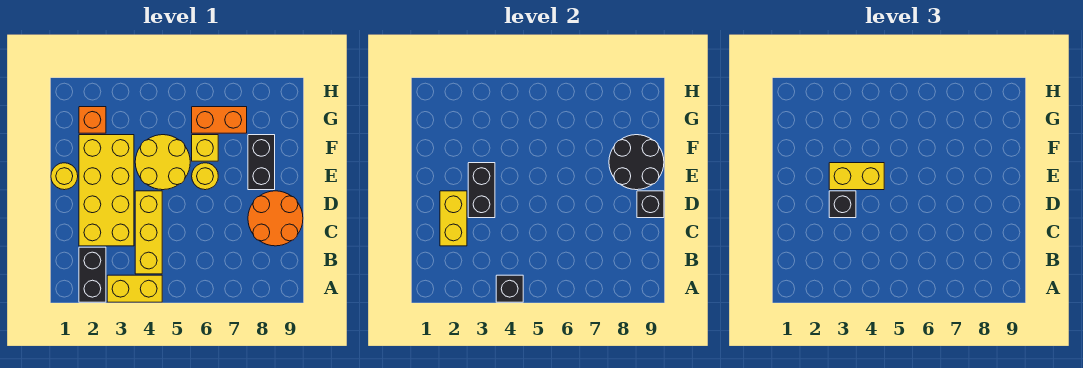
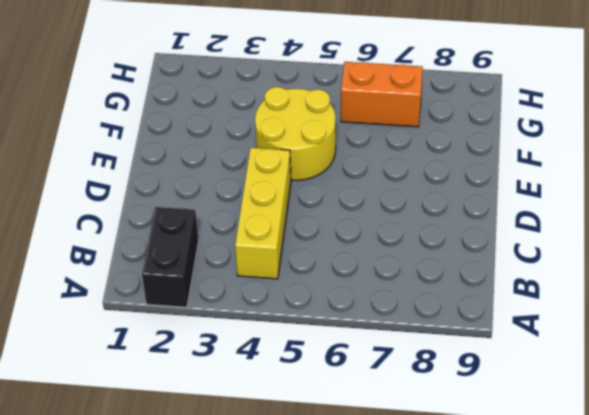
none -> yellow brick A3:A4 level 1
none -> yellow brick C2:F3 level 1
none -> orange round brick C8:D9 level 1

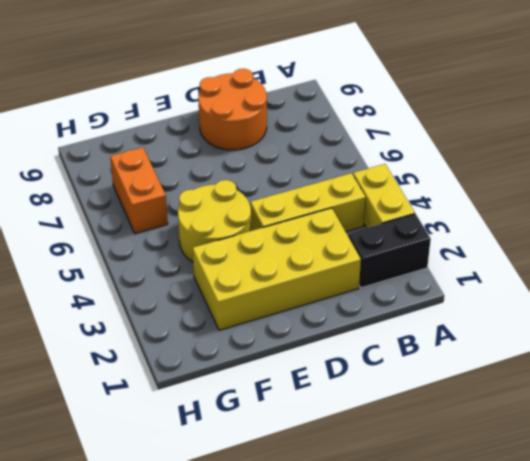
none -> yellow round brick E1 level 1
none -> yellow round brick E6 level 1
none -> black brick E8:F8 level 1

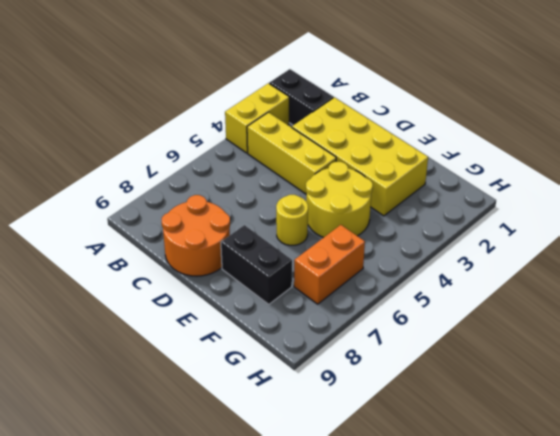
none -> yellow round brick E1 level 1
none -> yellow brick F6 level 1
none -> orange brick G2 level 1

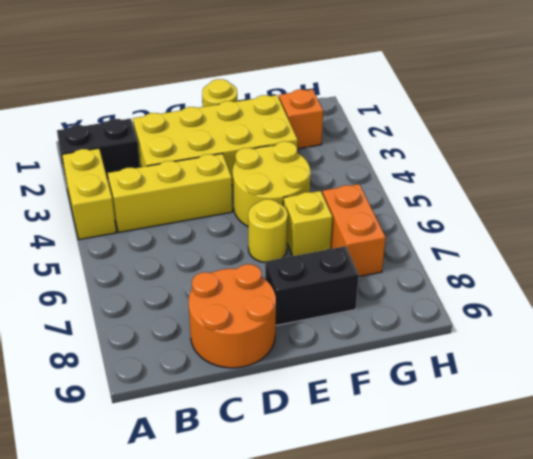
none -> black brick A4 level 2
none -> yellow brick C2:D2 level 2
none -> black brick D3:E3 level 2

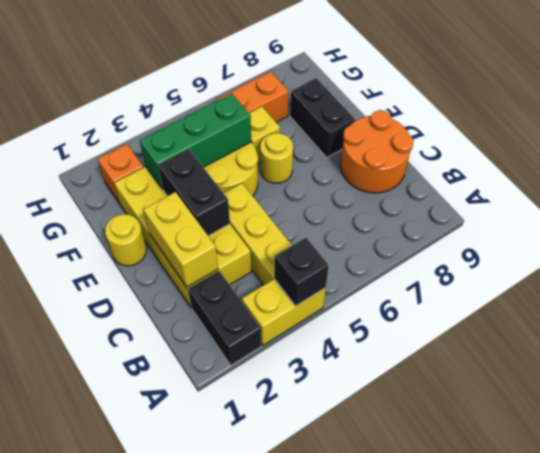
green brick F3:F5 level 2 -> none
none -> black brick D9 level 2
none -> black round brick E8:F9 level 2
none -> black brick D3 level 3

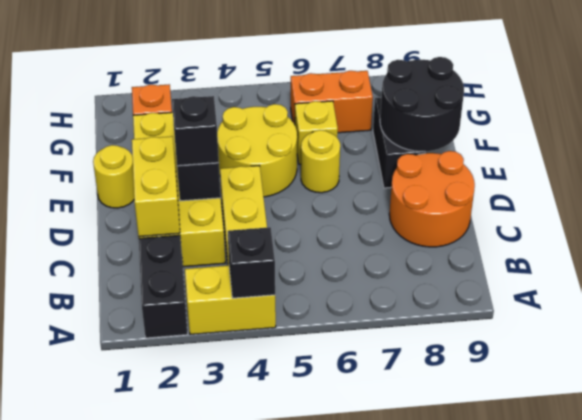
none -> black brick D9 level 2
none -> yellow brick E3:E4 level 3

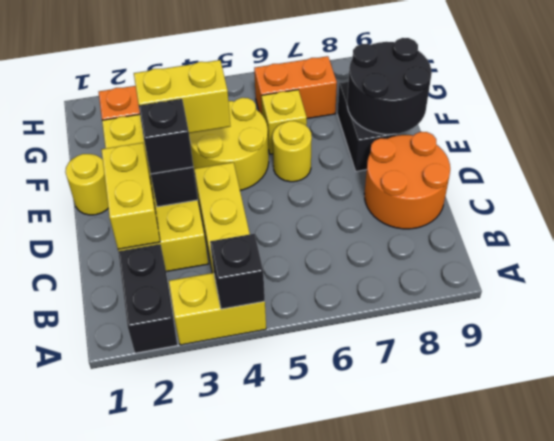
none -> black brick D9 level 2

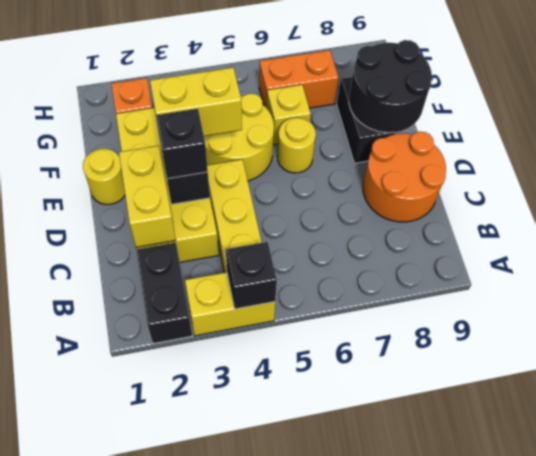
none -> black brick D9 level 2

